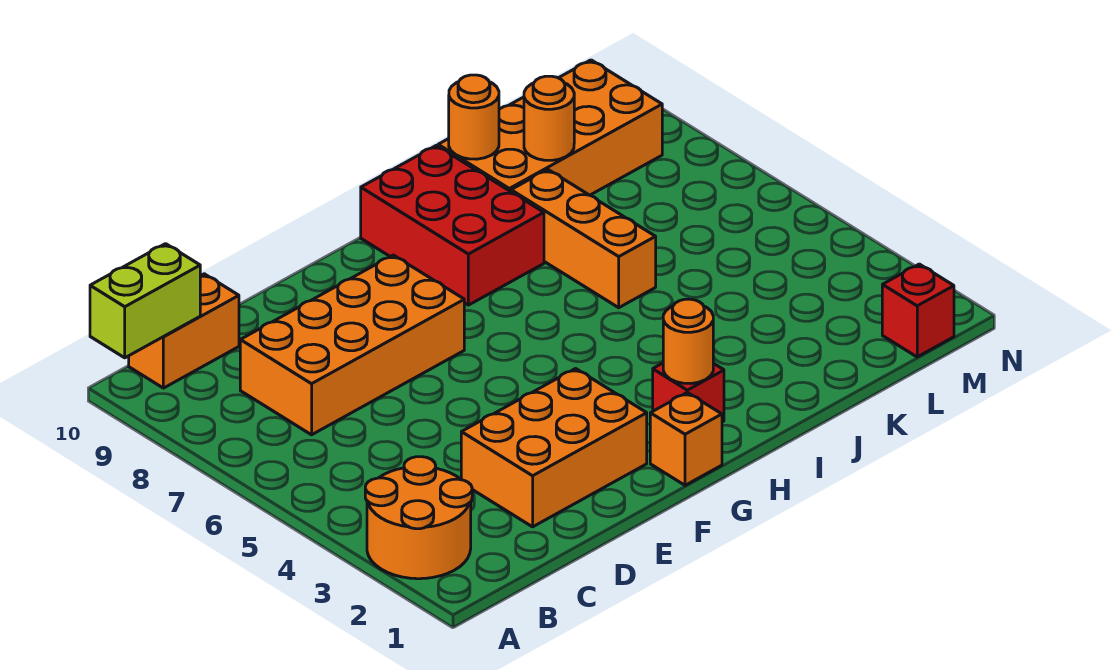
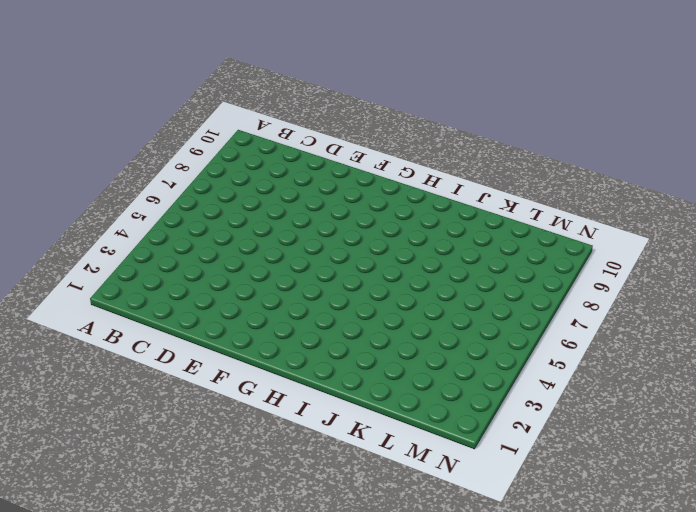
none -> orange round brick A2:B3 level 1
none -> orange brick B10:C10 level 1
none -> orange brick C7:F8 level 1

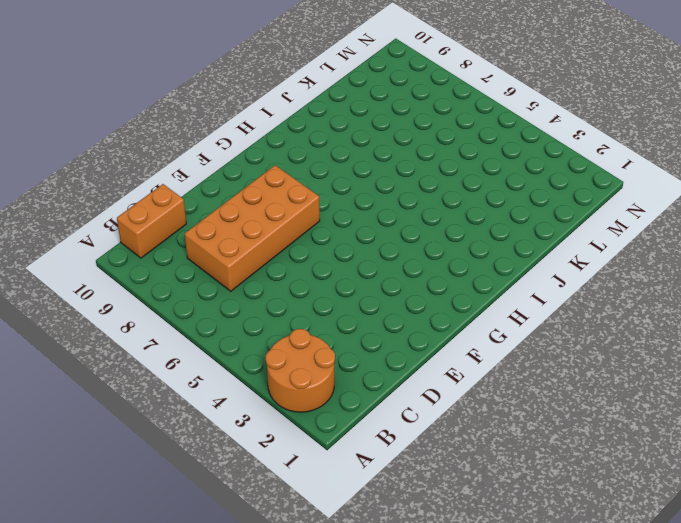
none -> orange brick D2:F3 level 1
none -> orange brick G1 level 1
none -> red brick H2 level 1

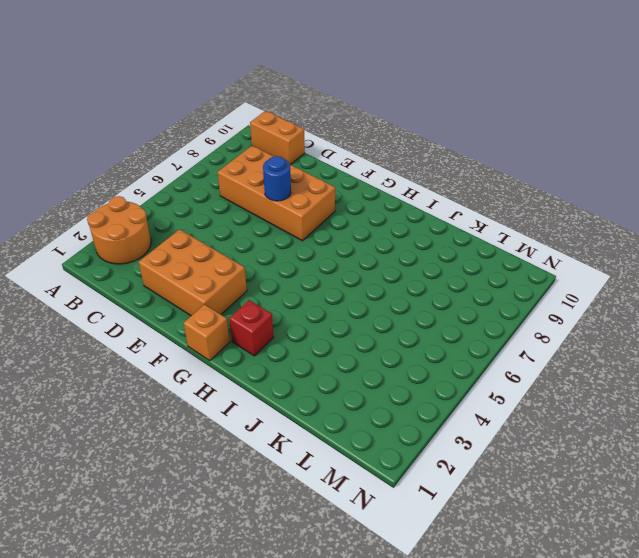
blue round brick E7 level 2 -> none
none -> red brick H8:I10 level 1
none -> orange brick J6:J8 level 1
none -> orange brick J9:M10 level 1

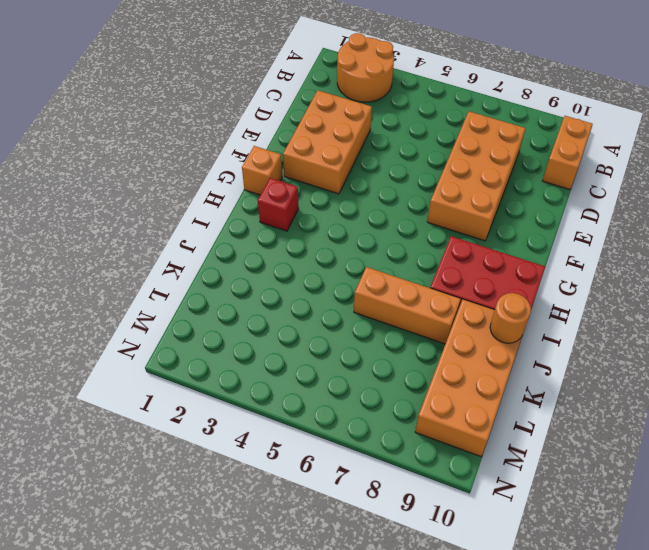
none -> red brick M1 level 1
none -> lime brick A10:B10 level 2
none -> orange round brick H2 level 2

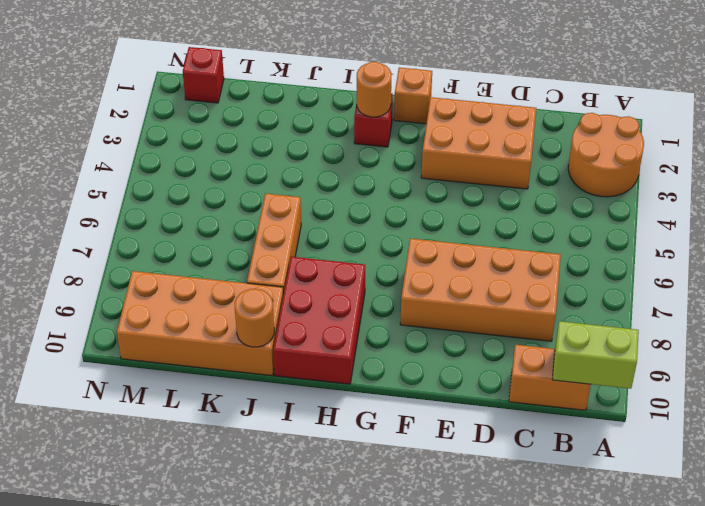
none -> orange round brick K9 level 2

